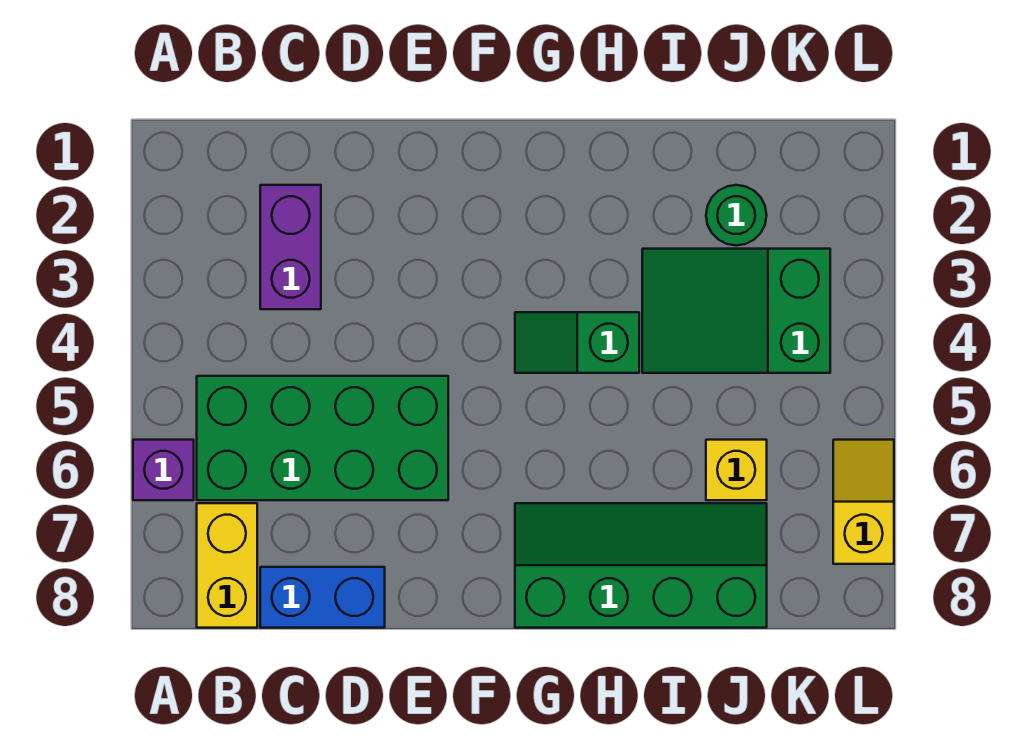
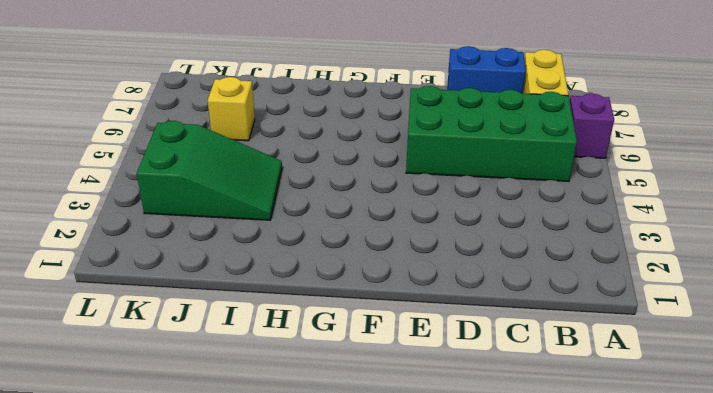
none -> purple brick C2:C3 level 1
none -> green slope G4:H4 level 1 top H

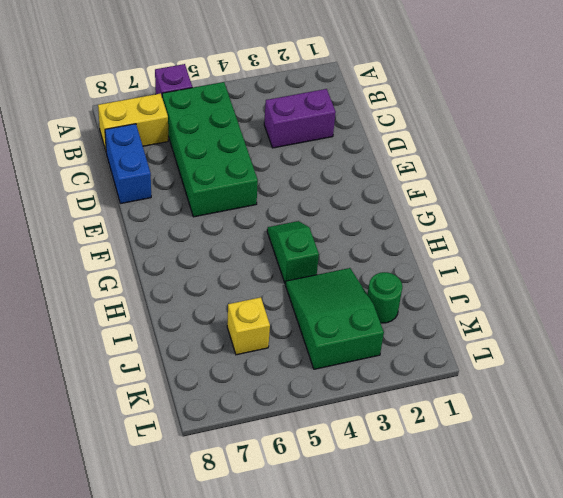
none -> green slope G7:J8 level 1 top 8
none -> yellow slope L6:L7 level 1 top 7

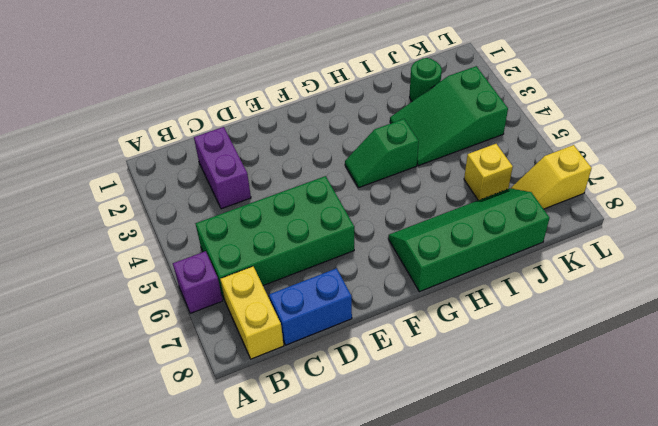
yellow slope K7:L7 level 1 top L -> yellow slope L6:L7 level 1 top 7

